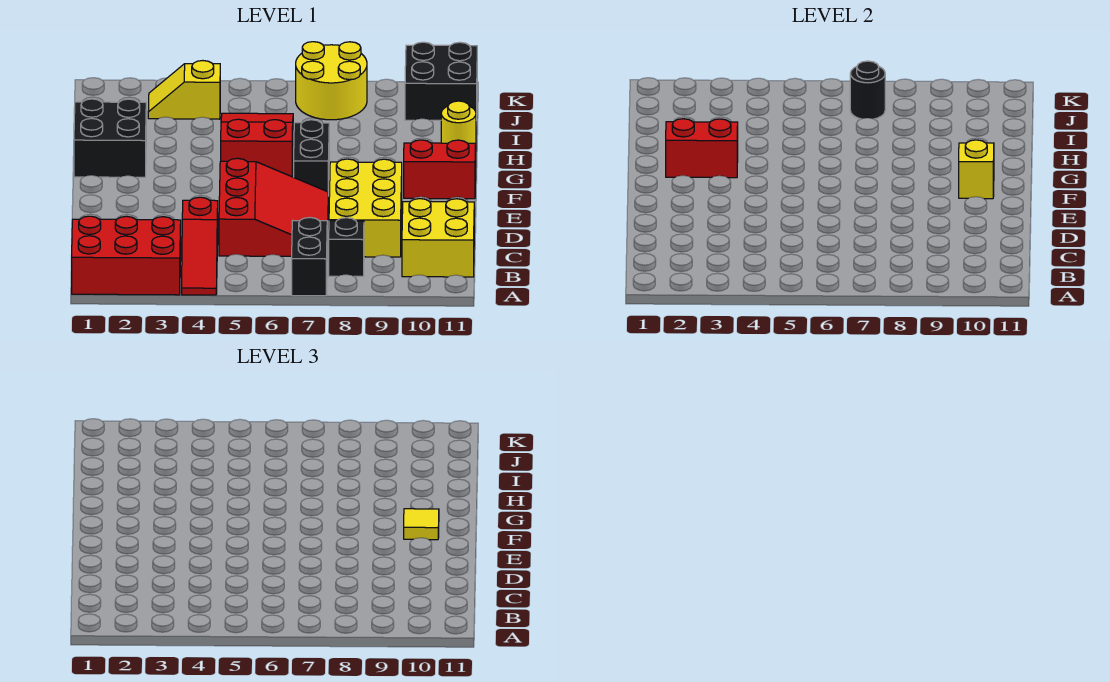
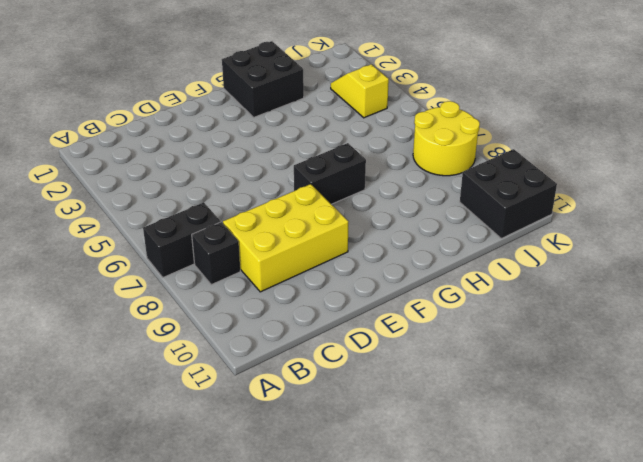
none -> red brick A1:B3 level 1
none -> red slope A4:C4 level 1 top C
none -> yellow brick B10:C11 level 1

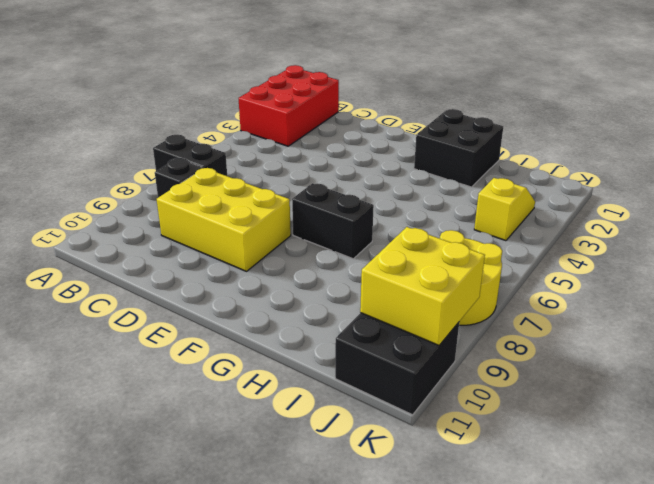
yellow brick J9:K10 level 2 -> yellow brick B10:C11 level 1
none -> red slope A4:C4 level 1 top C
none -> red slope C5:E7 level 1 top 5
none -> red brick F10:F11 level 1

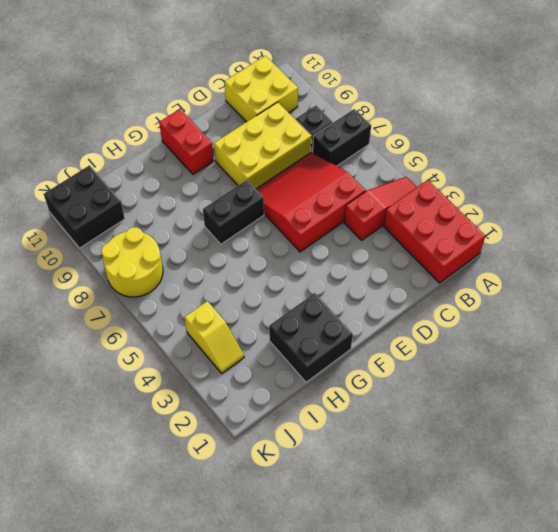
none -> red slope G5:I6 level 1 top G
none -> yellow round brick H11 level 1
none -> yellow brick F10 level 2

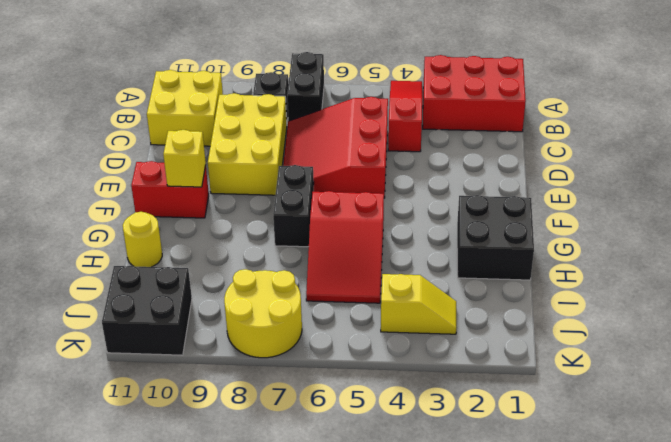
none -> red brick G2:G3 level 2
none -> black round brick J7 level 2
none -> yellow tile F10 level 3

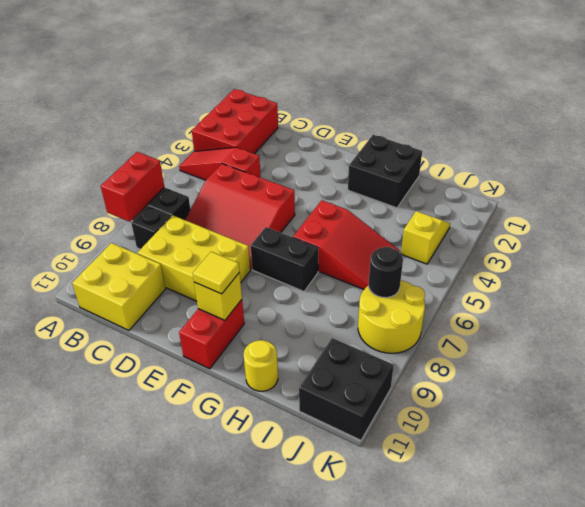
red brick A7:A8 level 2 -> red brick G2:G3 level 2

